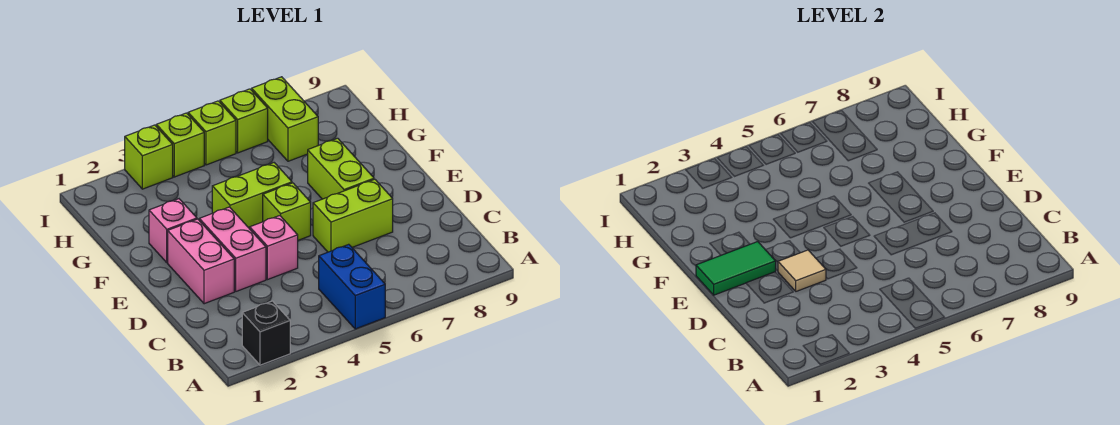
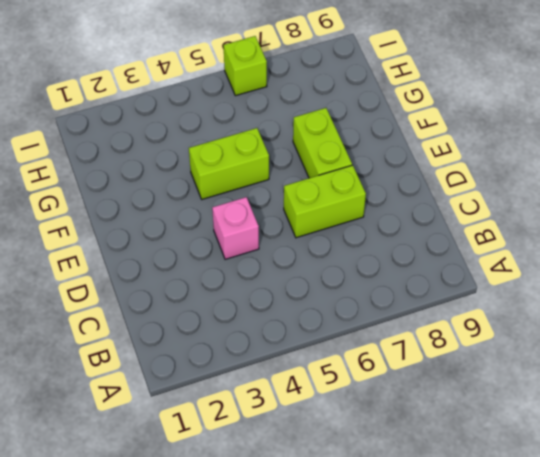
none -> black brick A2 level 1
none -> blue brick A5:B5 level 1
none -> pink brick D2:E2 level 1

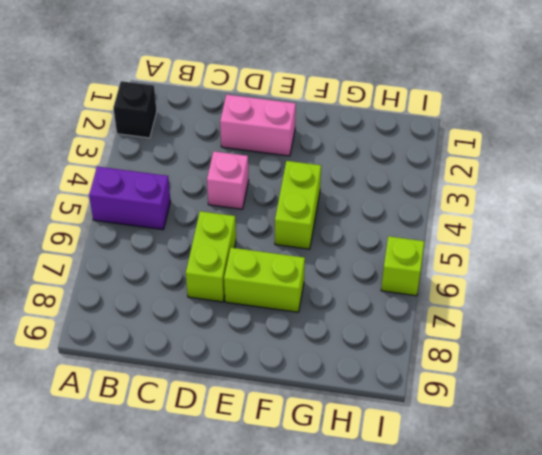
purple brick A5:B5 level 1 -> blue brick A5:B5 level 1
none -> pink brick D3:E3 level 1
none -> lime brick E5 level 1
none -> pink brick F2 level 1

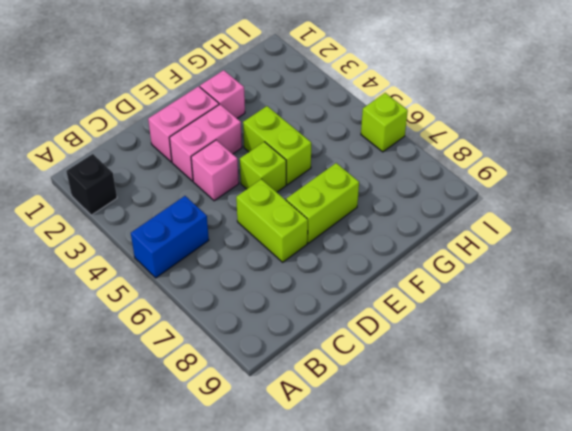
none -> lime brick H7:I7 level 1
none -> lime brick I3 level 1
none -> lime brick I4 level 1

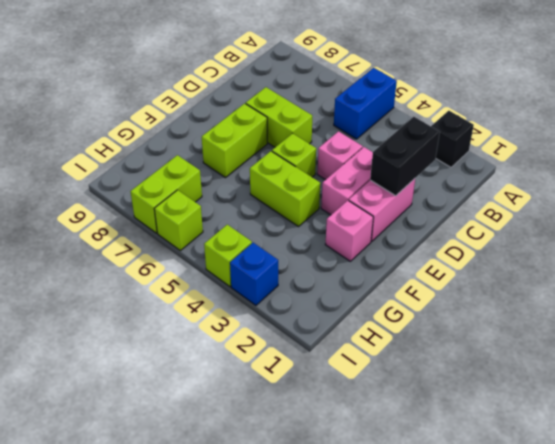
black brick C2:D2 level 2 -> none
blue brick I3 level 1 -> lime brick I3 level 1
none -> lime brick I5 level 1
none -> tan tile D3 level 2
none -> green tile E1:E2 level 2

